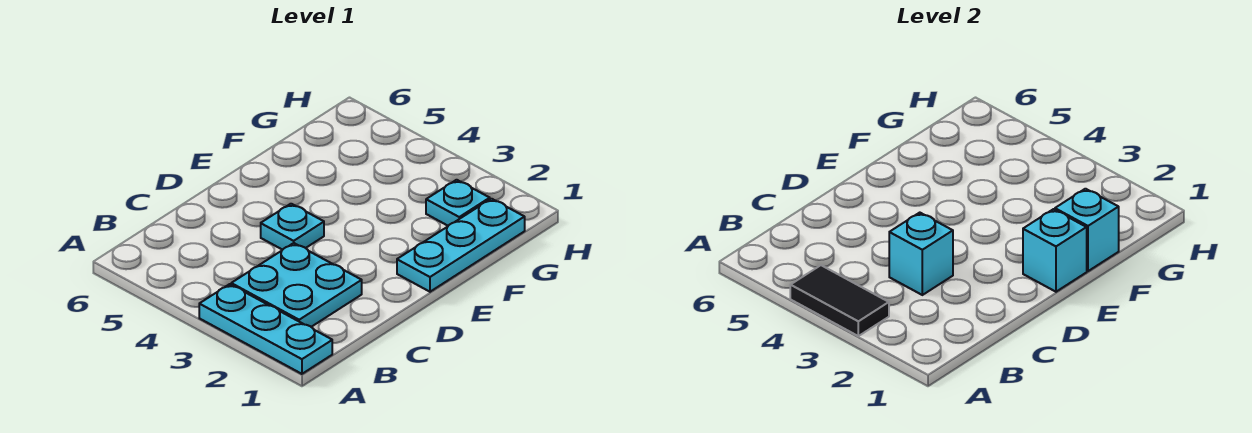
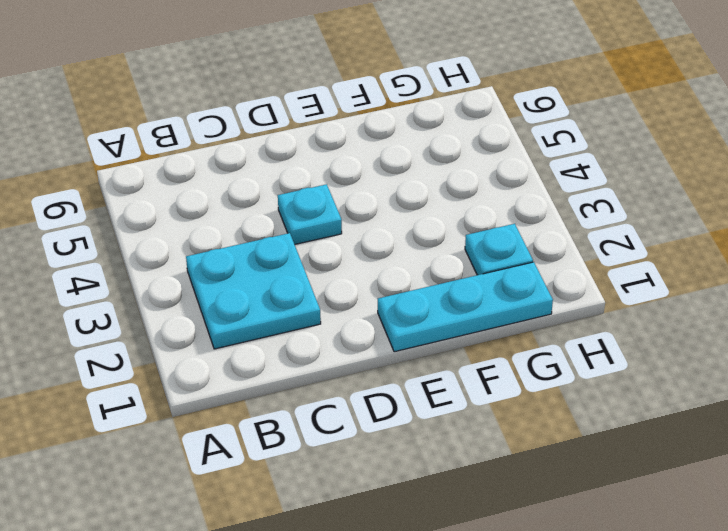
none -> cyan plate A1:A3 level 1
none -> black tile A3:A4 level 2

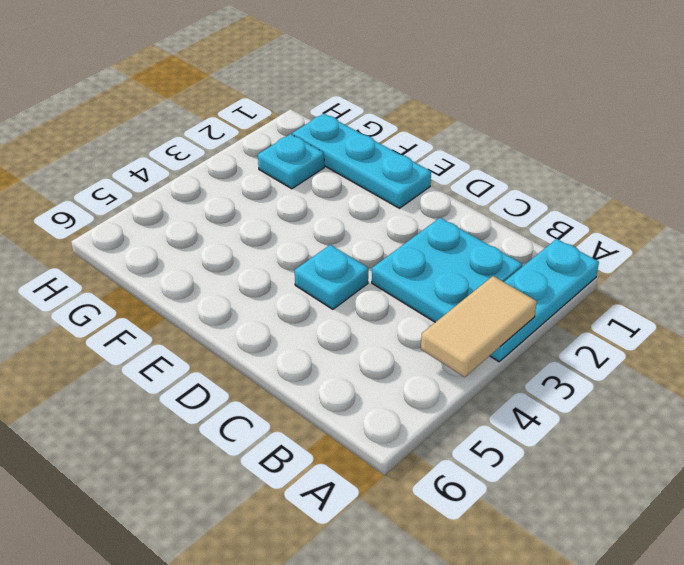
tan tile A3:A4 level 2 -> black tile A3:A4 level 2
none -> cyan brick C3 level 2
none -> cyan brick E1 level 2

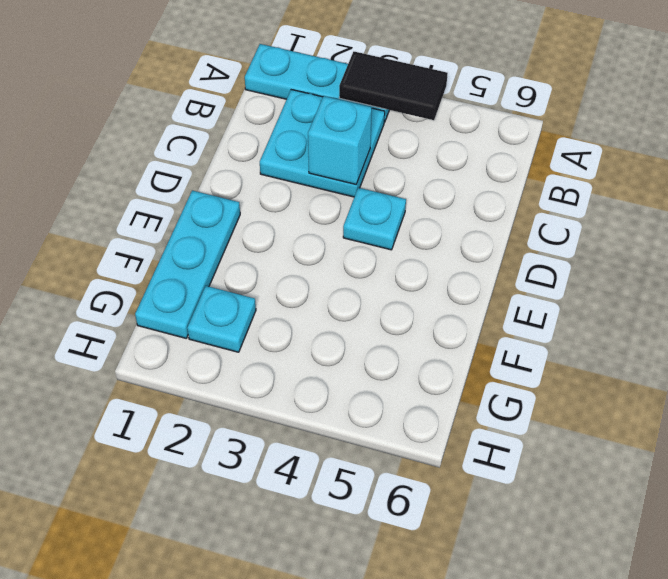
none -> cyan brick E1 level 2
none -> cyan brick F1 level 2

